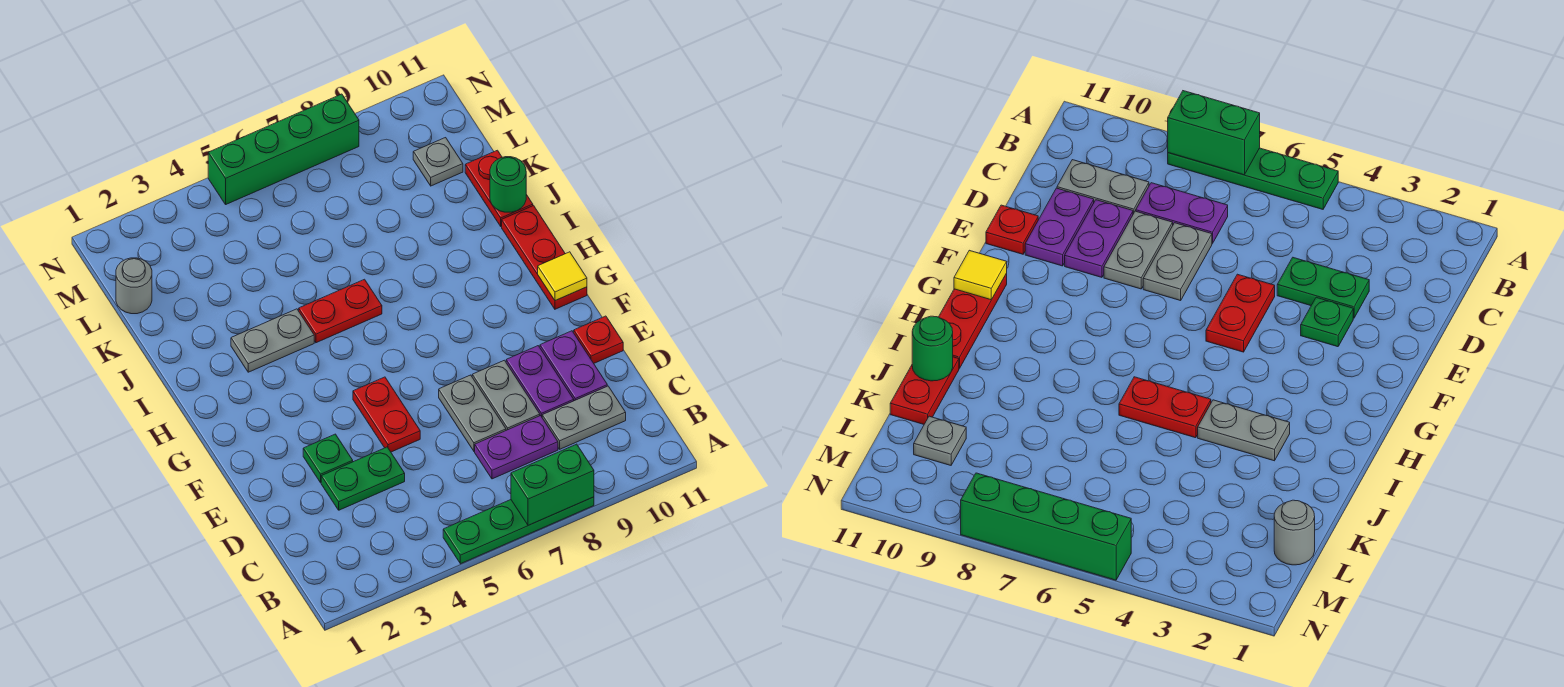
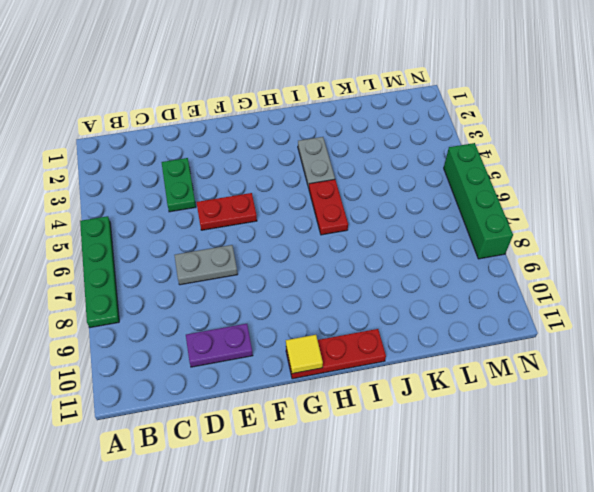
none -> purple plate C7:C8 level 1
none -> grey plate C9:C10 level 1
none -> grey plate D8:E8 level 1

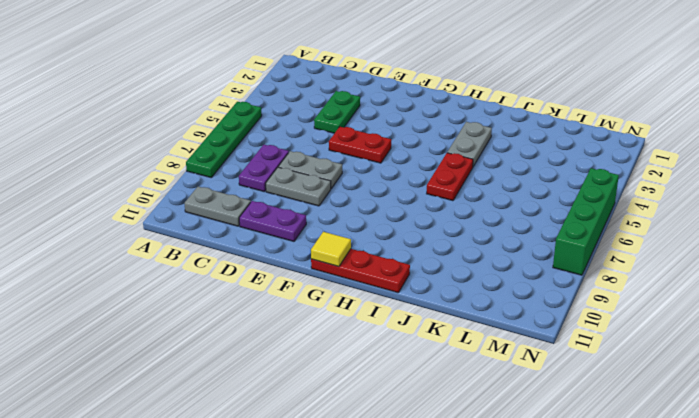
grey plate B10:C10 level 1 -> grey plate C9:C10 level 1
none -> purple plate D9:E9 level 1
none -> green plate E3 level 1
none -> red plate E11 level 1

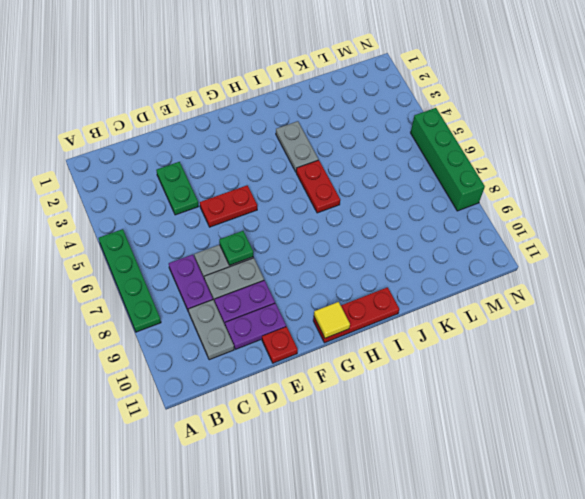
green plate E7 level 2 -> green plate E3 level 1
none -> red plate J11:K11 level 1
none -> grey round brick L1 level 1
none -> grey plate L10 level 1

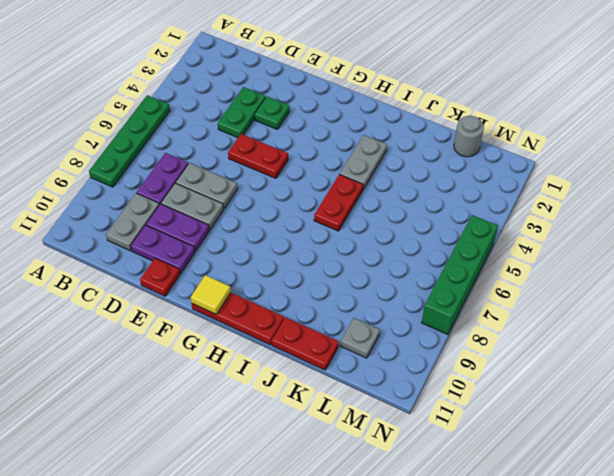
none -> green brick A7:A8 level 2
none -> green round brick J11 level 2

